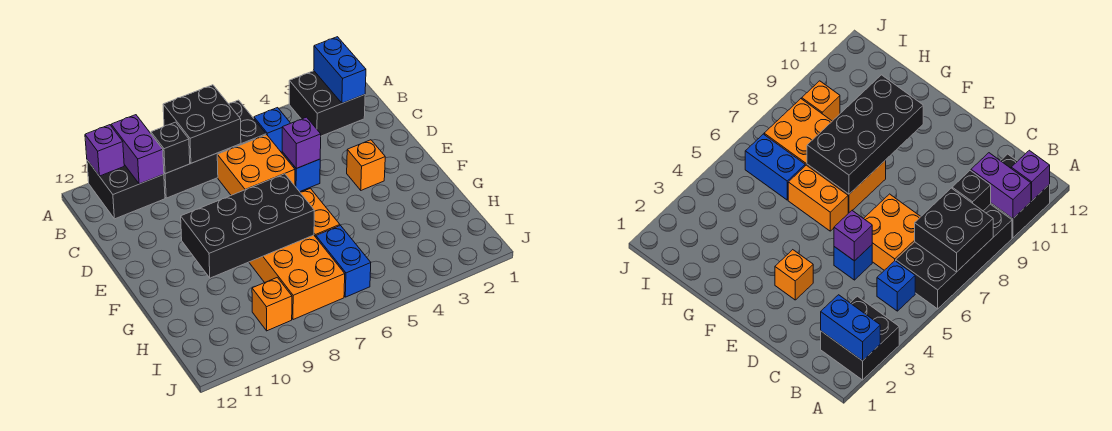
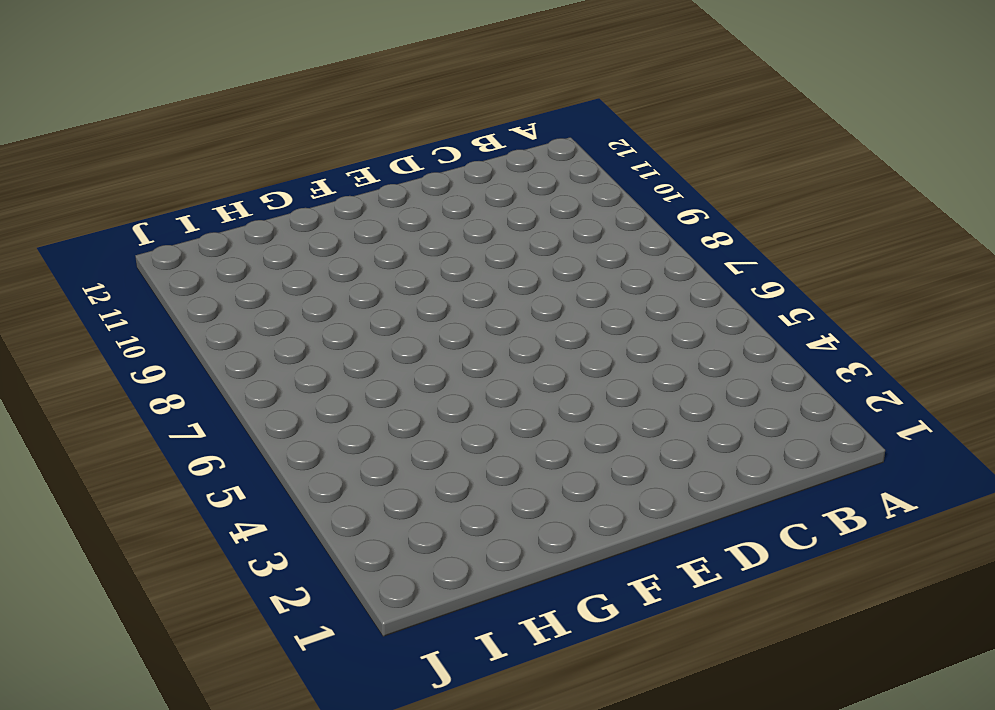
none -> black brick A2:B3 level 1
none -> black brick A6:B9 level 1
none -> black brick A10:B11 level 1

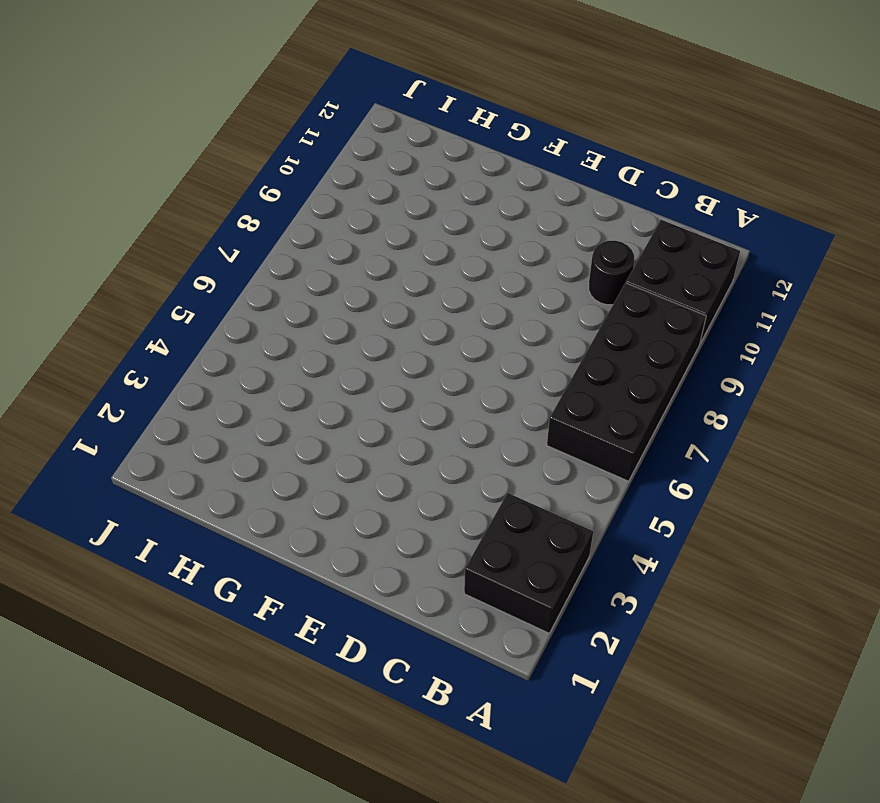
black round brick C10 level 1 -> none
none -> blue brick B5 level 1
none -> orange brick C6:D7 level 1
none -> blue brick D5 level 1

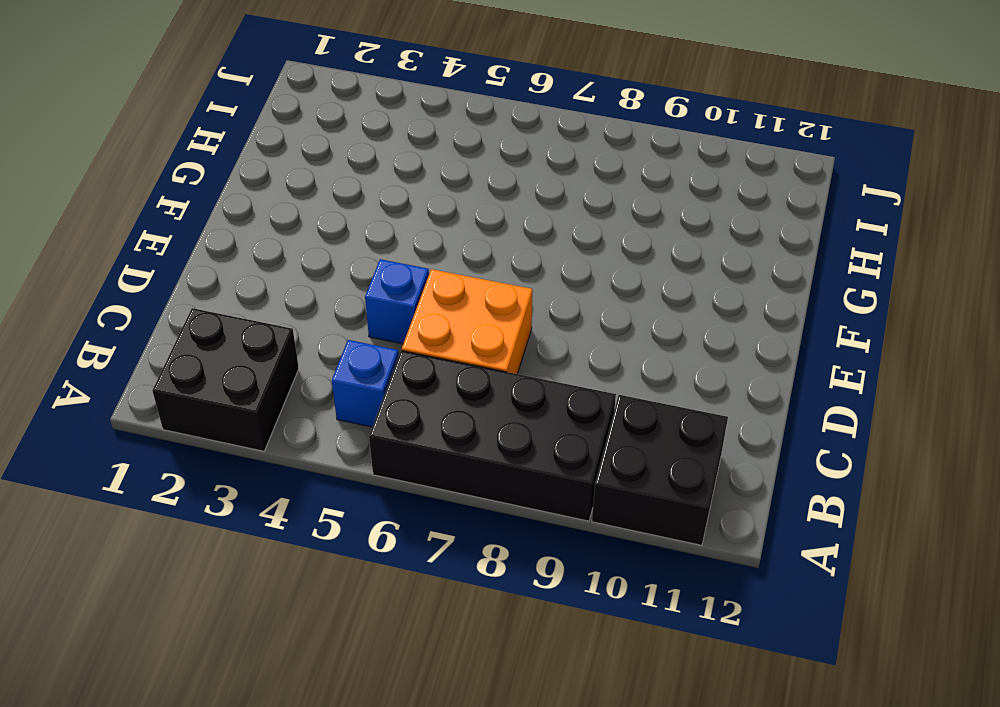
none -> orange brick E3 level 1
none -> orange brick F6:G6 level 1
none -> orange brick F7:I8 level 1

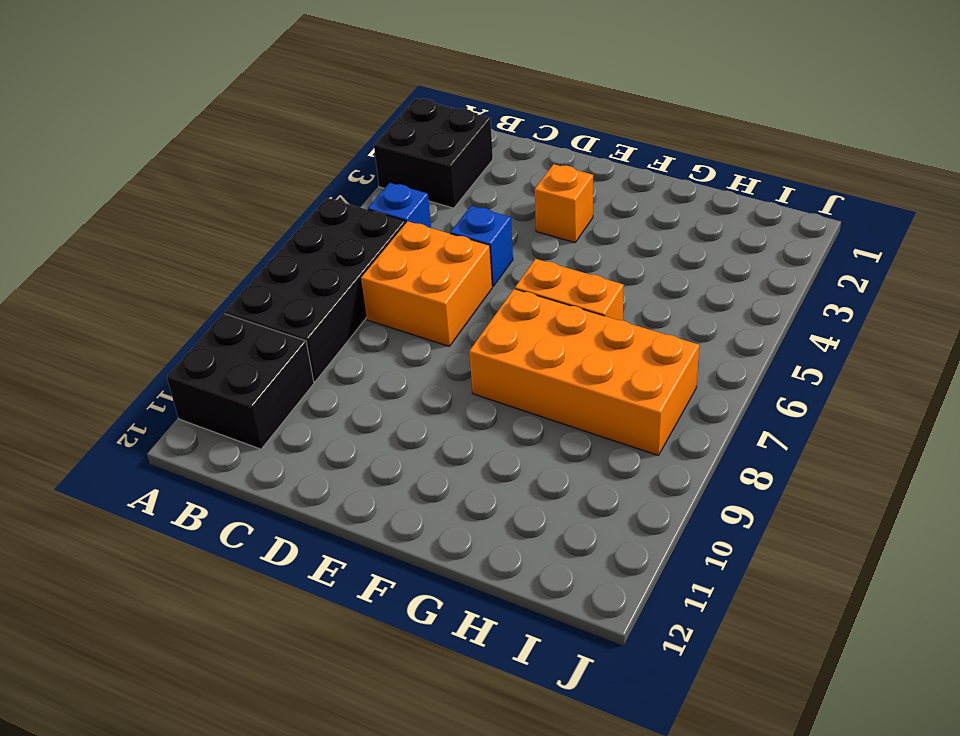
none -> blue brick H6:I6 level 1
none -> orange brick I9 level 1
none -> blue brick A2:B2 level 2

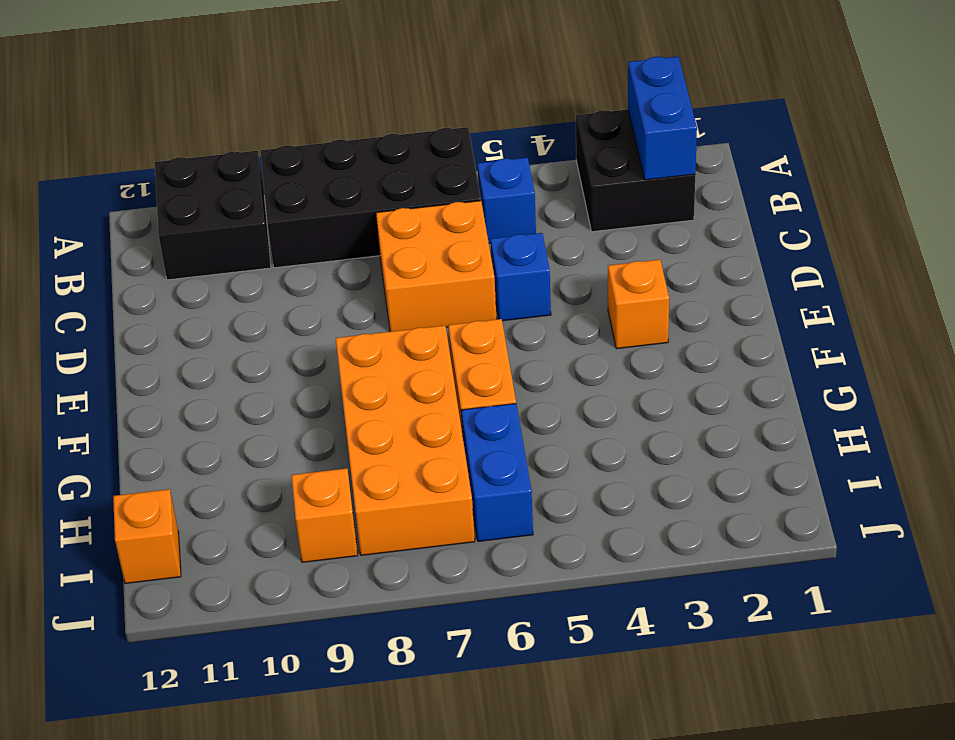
orange brick I12 level 1 -> none
none -> black brick A7:B8 level 2
none -> purple brick A10:B10 level 2
none -> purple brick A11 level 2

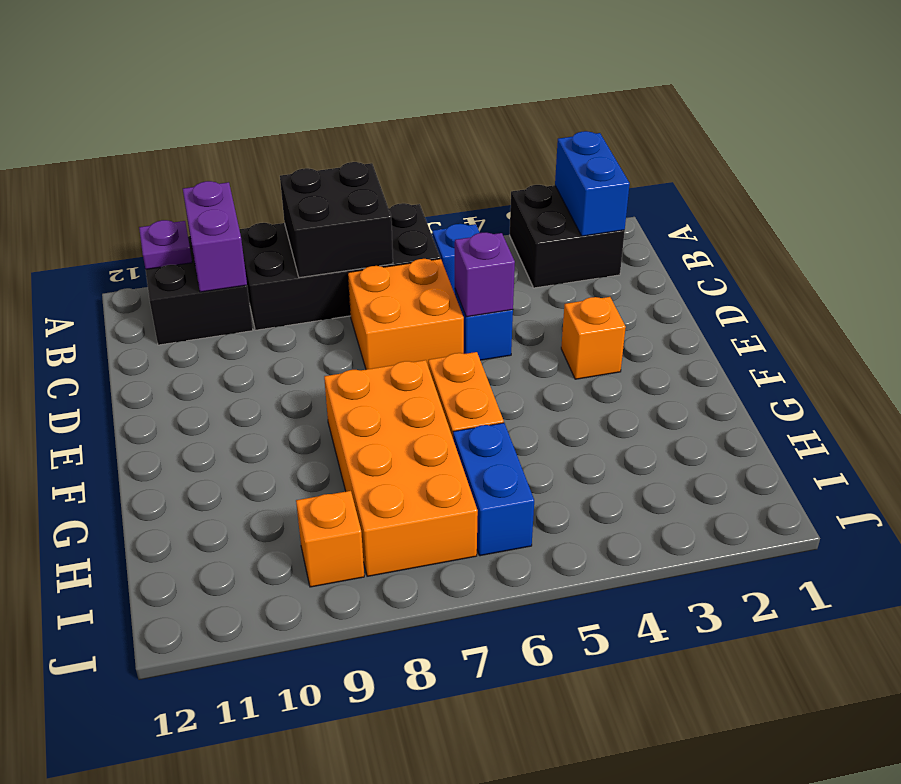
purple plate A11 level 2 -> purple brick A11 level 2
none -> black brick B9 level 2
none -> black brick F7:G10 level 2

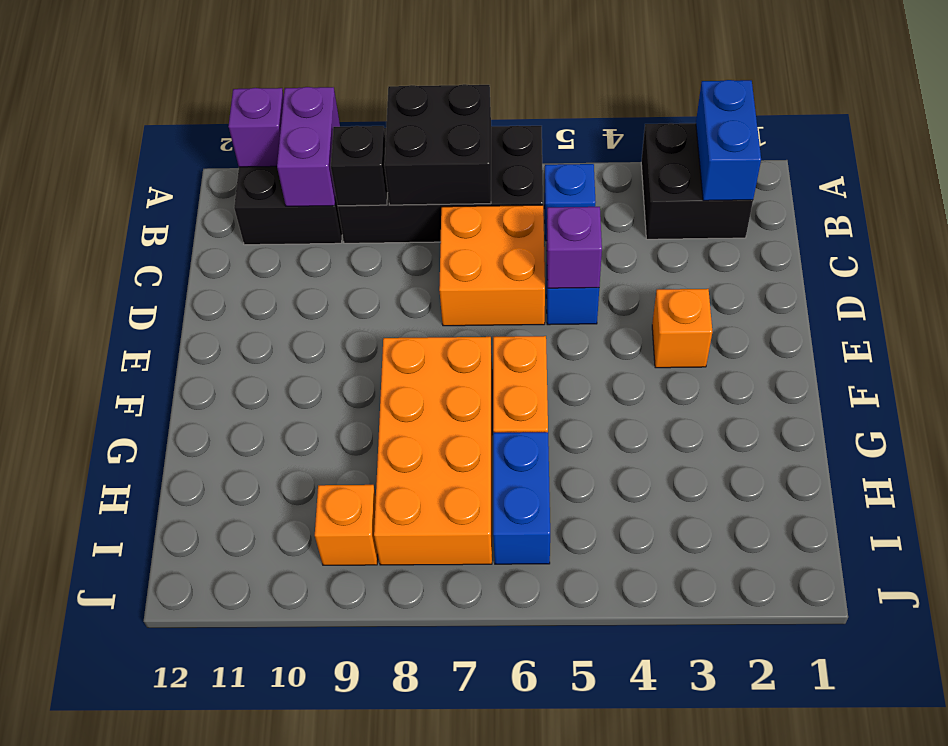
none -> black brick F7:G10 level 2

